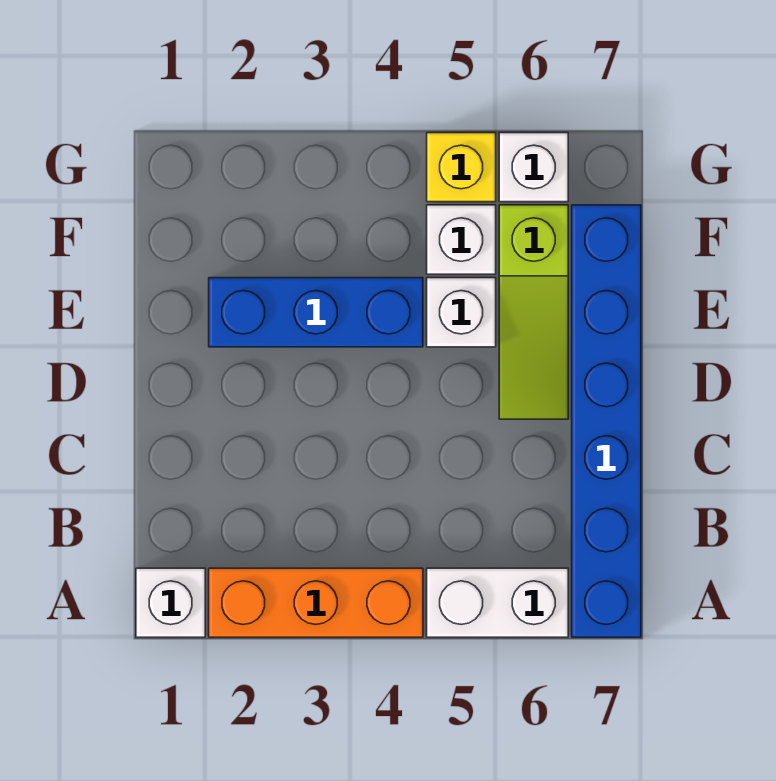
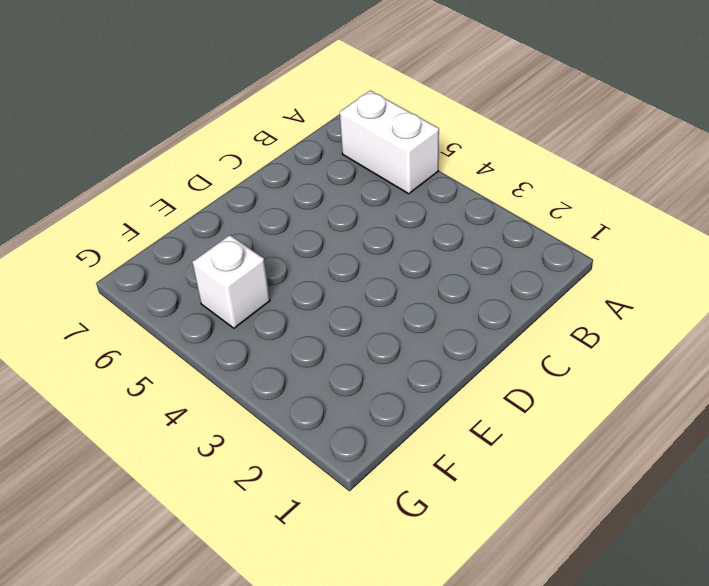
none -> white brick A1 level 1
none -> orange brick A2:A4 level 1

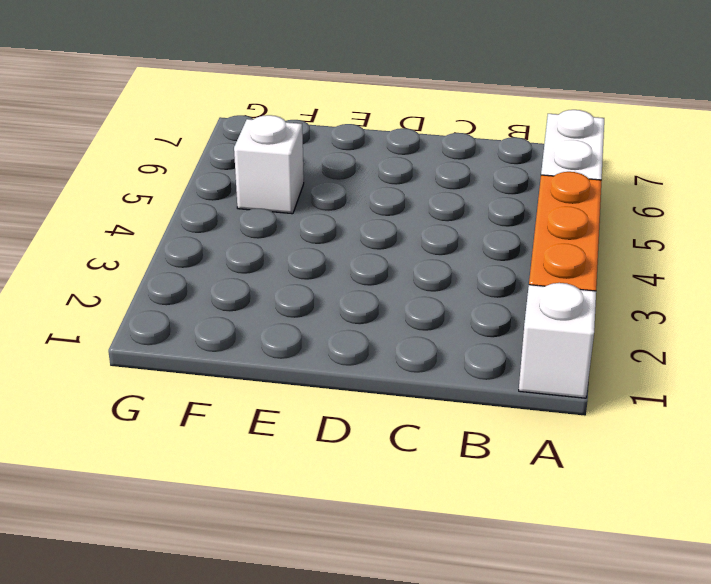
none -> blue brick A7:F7 level 1
none -> lime slope D6:F6 level 1 top F

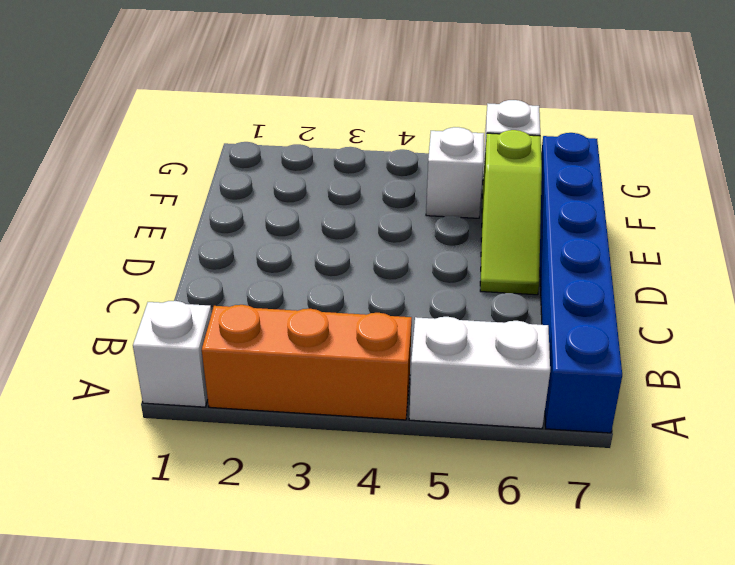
none -> blue brick E2:E4 level 1
none -> white brick E5 level 1

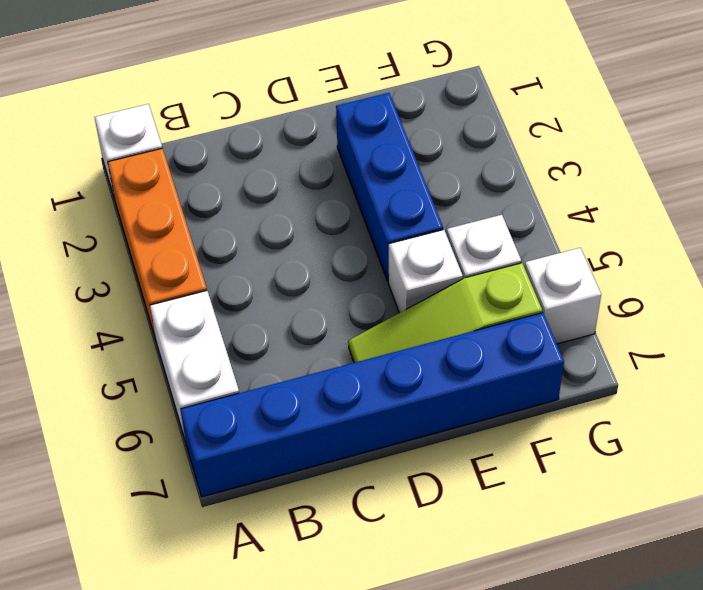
none -> yellow brick G5 level 1

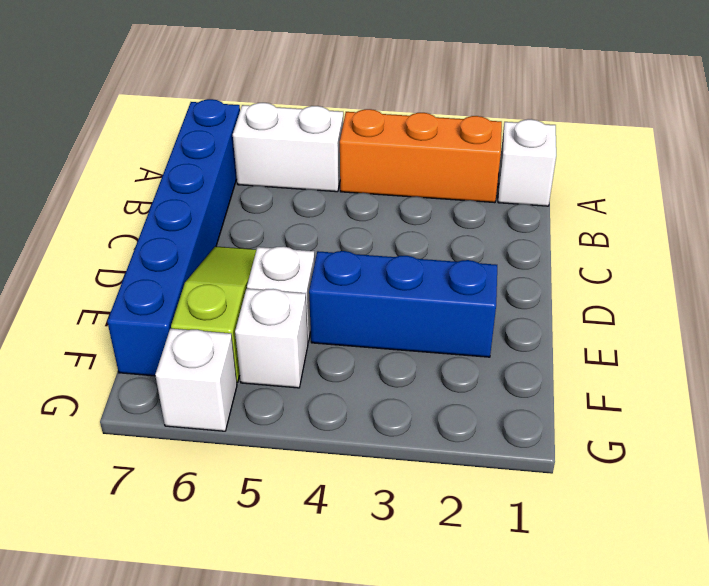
none -> yellow brick G5 level 1

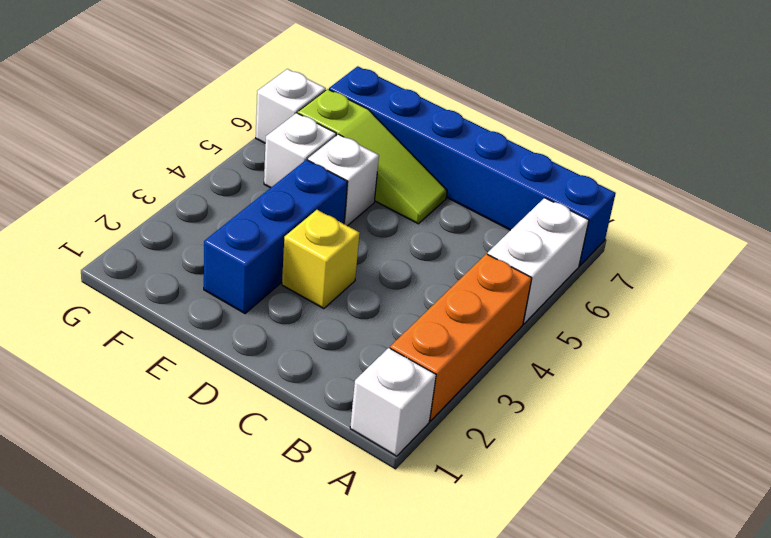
yellow brick D3 level 1 -> yellow brick G5 level 1

